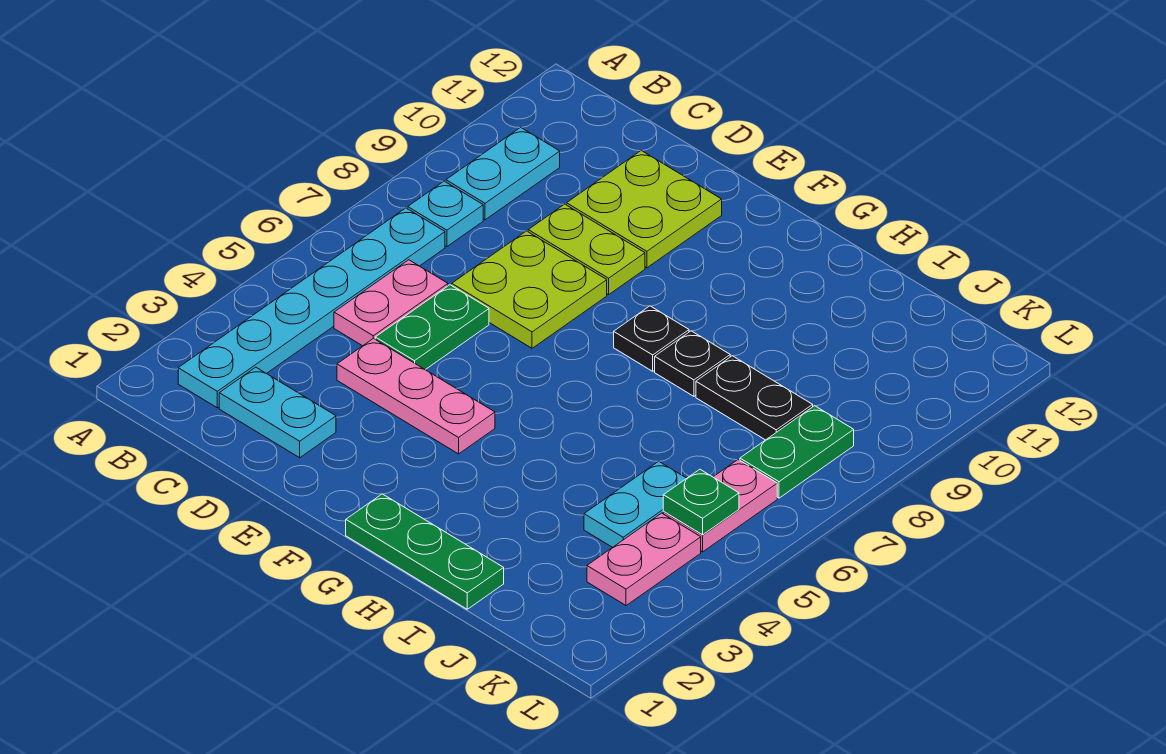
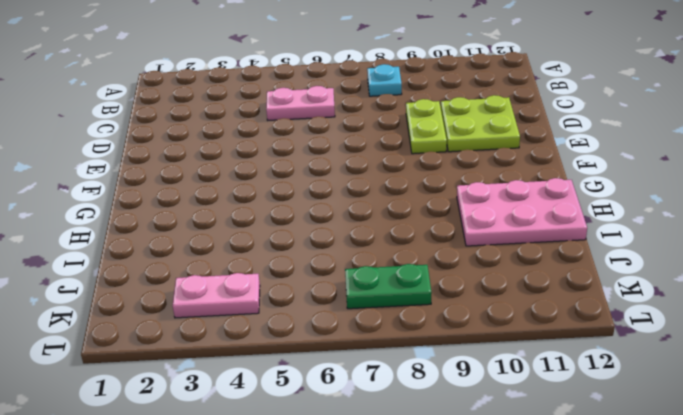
pink plate H10:I12 level 1 -> none
none -> cyan plate B2:B7 level 1
none -> cyan plate B9:B10 level 1
none -> cyan plate C2:D2 level 1

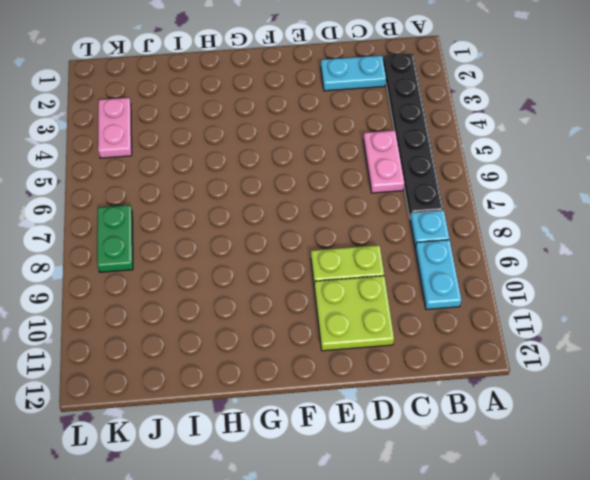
black plate B2:B7 level 1 -> cyan plate B2:B7 level 1
none -> pink plate D4:F4 level 1
none -> green plate D5:D6 level 1
none -> lime plate D7:E8 level 1

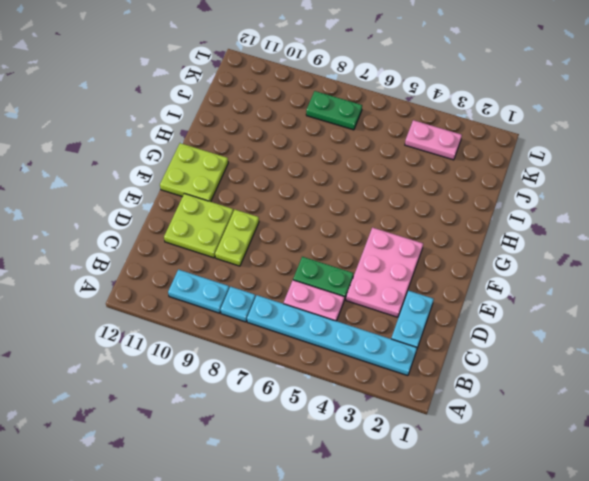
pink plate D3:F4 level 1 -> pink plate D4:F4 level 1
lime plate F11:G12 level 1 -> lime plate D7:E8 level 1
none -> green plate G1:I1 level 1
none -> black plate G8 level 1
none -> black plate H8 level 1

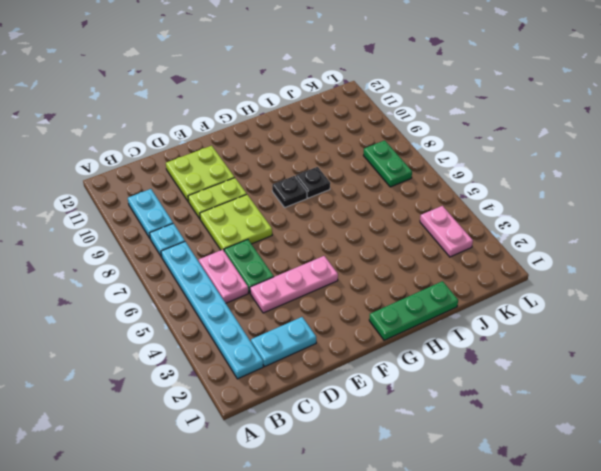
none -> black plate I8:J8 level 1
none -> cyan plate J4:J5 level 1
none -> pink plate K5:K6 level 1

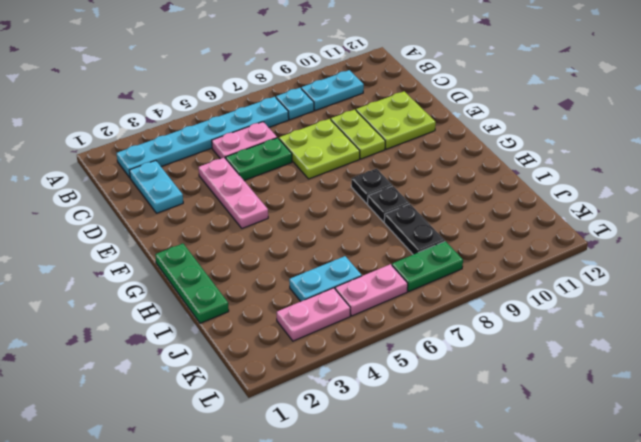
none -> green plate K5 level 2

